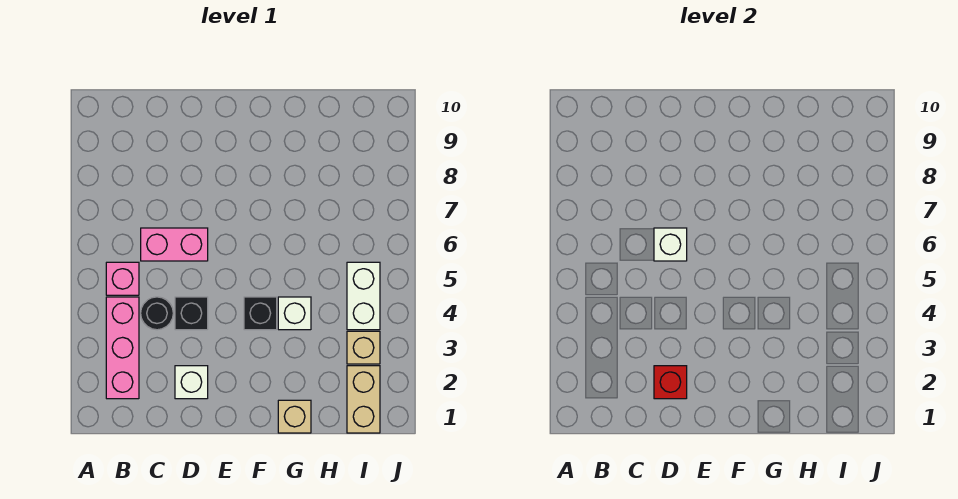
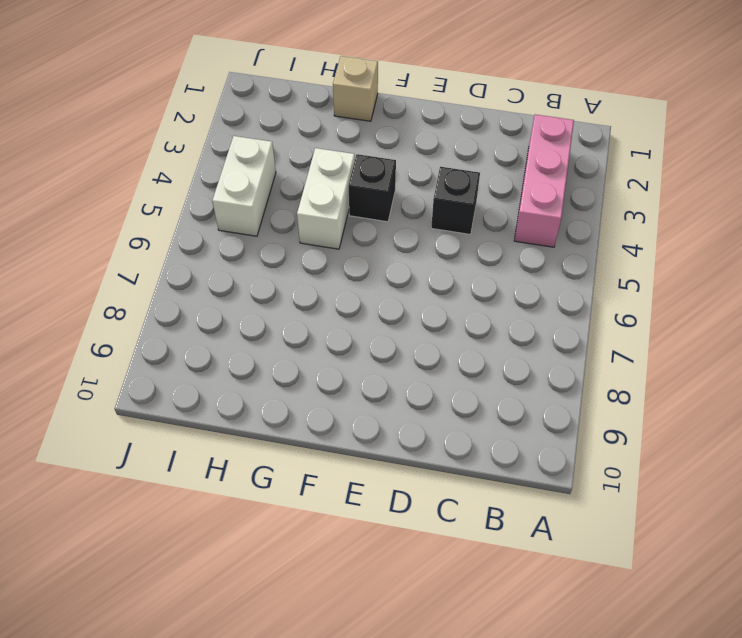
white brick G4:G5 level 1 -> white brick G4 level 1
none -> pink brick B5 level 1
none -> black round brick C4 level 1
none -> pink brick C6:D6 level 1

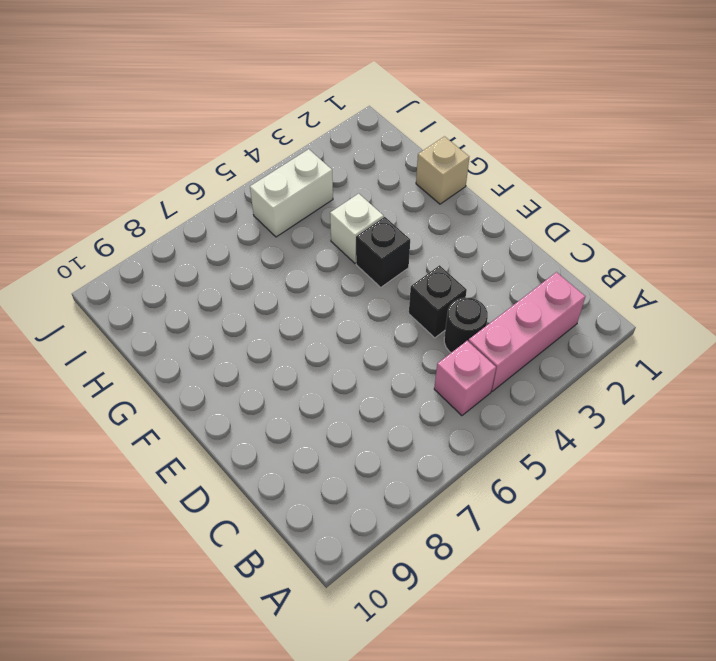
none -> pink brick C6:D6 level 1
none -> white brick D2 level 1
none -> tan brick I1:I2 level 1

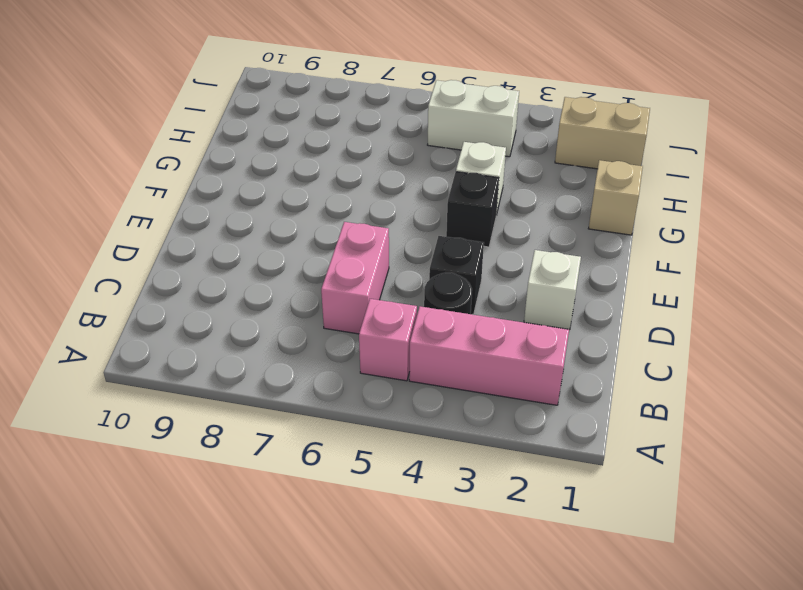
none -> tan brick I3 level 1
none -> red brick D2 level 2
none -> white brick D6 level 2

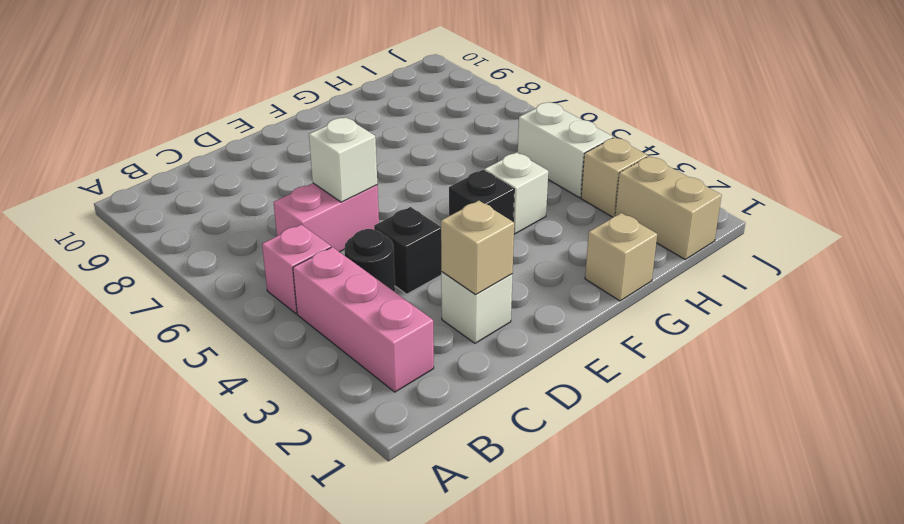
tan brick D2 level 2 -> red brick D2 level 2

